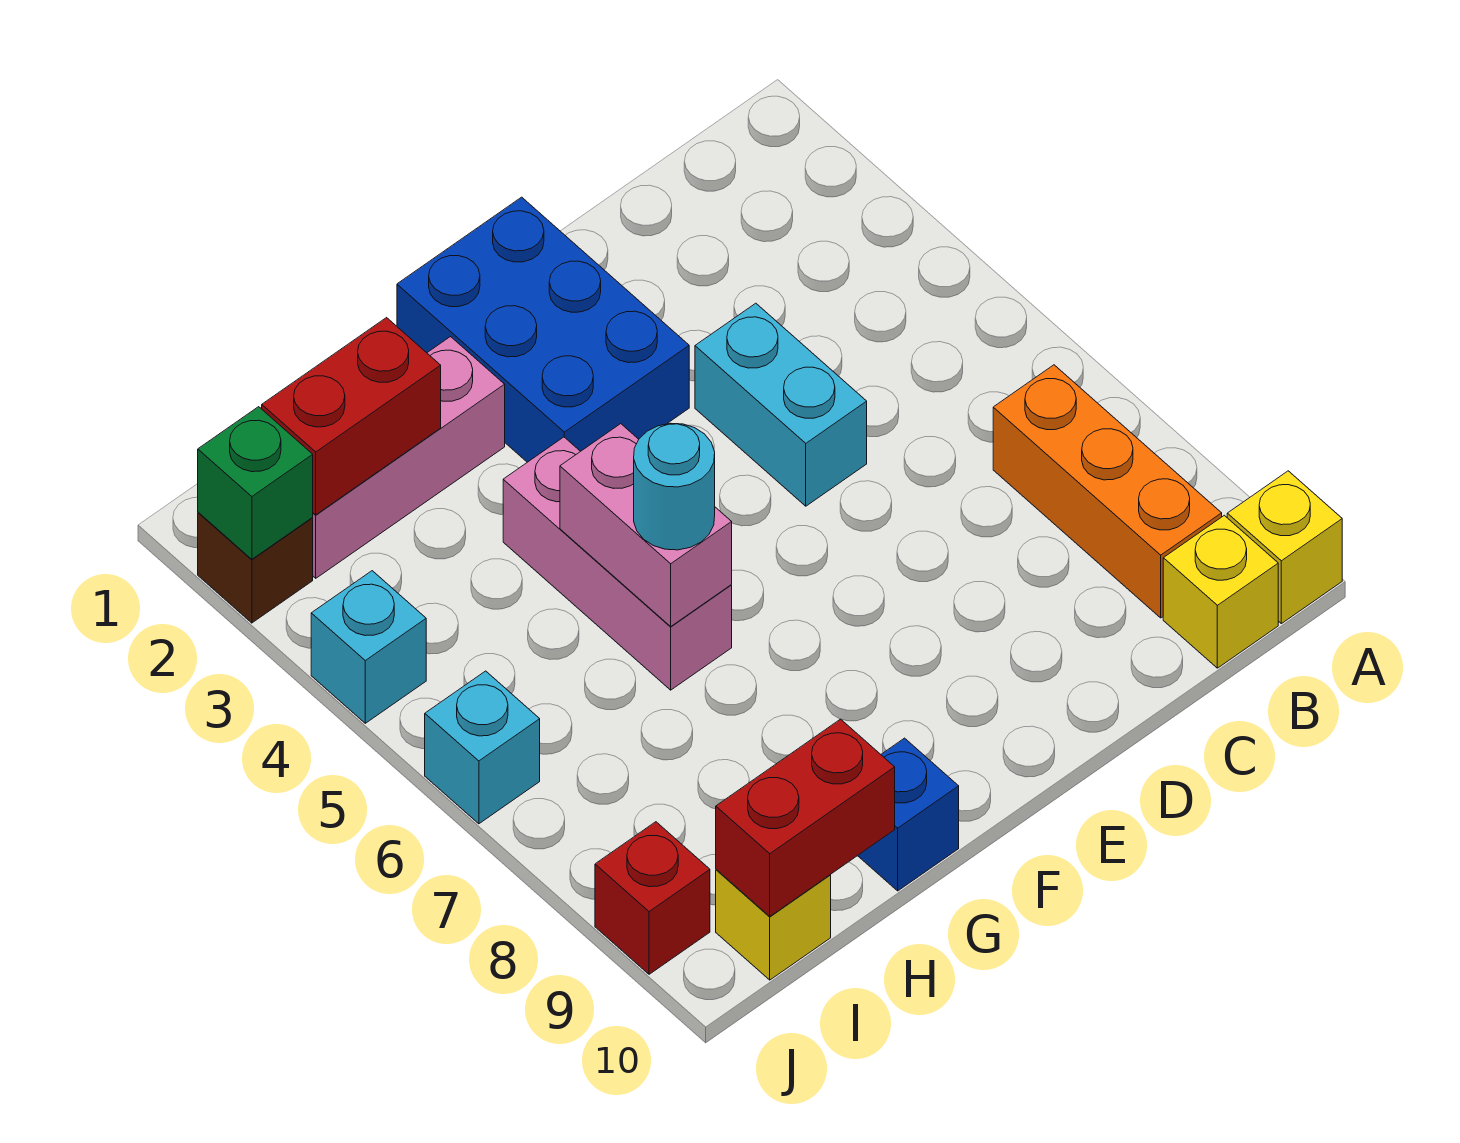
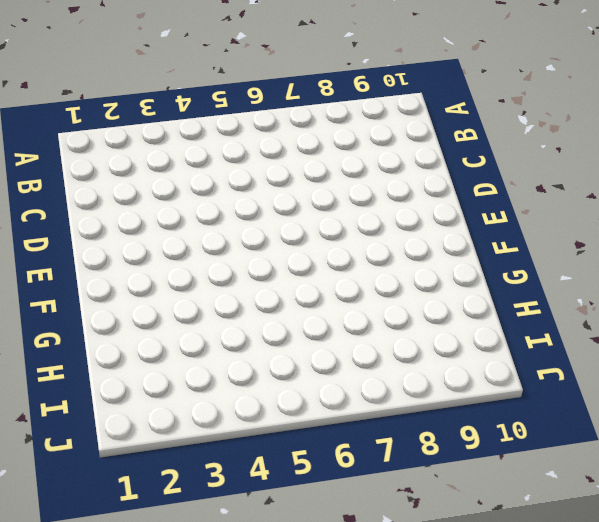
none -> yellow brick A10 level 1
none -> orange brick B7:B9 level 1
none -> yellow brick B10 level 1

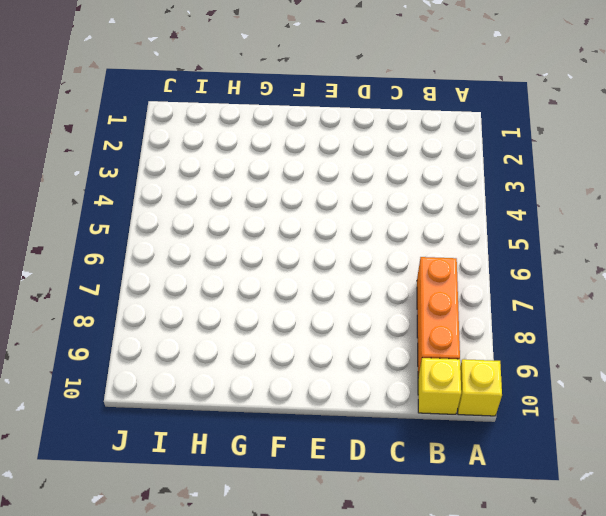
none -> cyan brick D4:D5 level 1
none -> blue brick E1:F3 level 1
none -> pink brick G2:I2 level 1

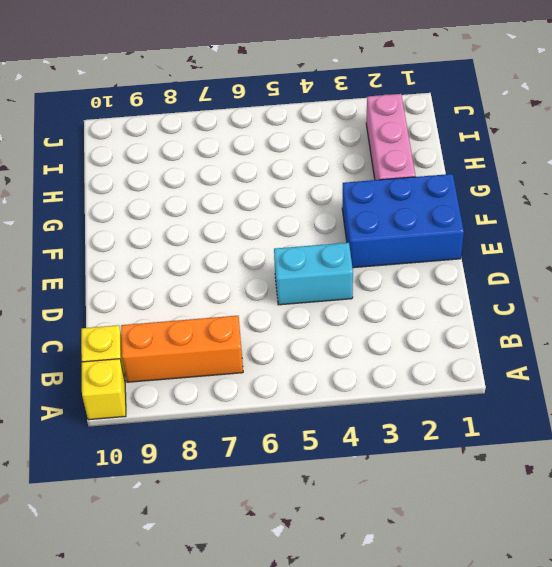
none -> pink brick G4:G6 level 1
none -> blue brick G10 level 1
none -> yellow brick I10 level 1

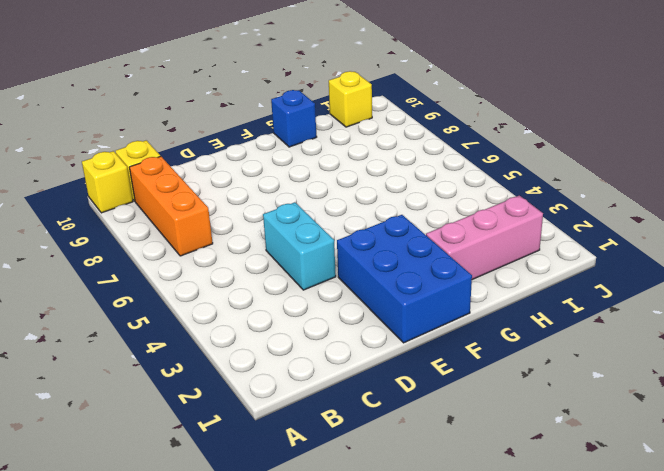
none -> pink brick G4:G6 level 1
none -> brown brick J2 level 1
none -> cyan brick J4 level 1

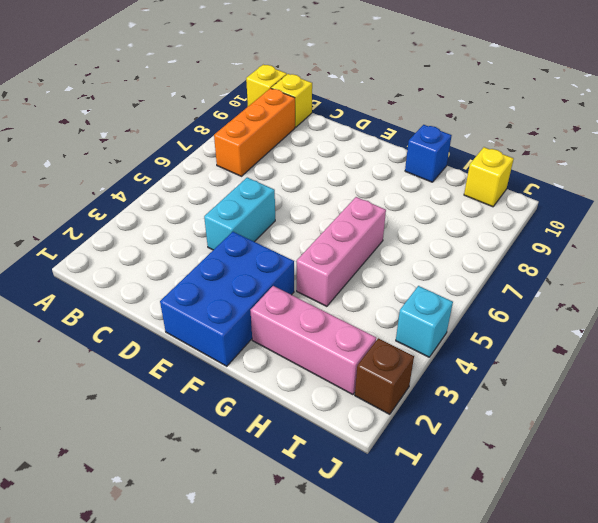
none -> cyan brick J6 level 1
none -> red brick J9 level 1
none -> pink brick G5:G6 level 2

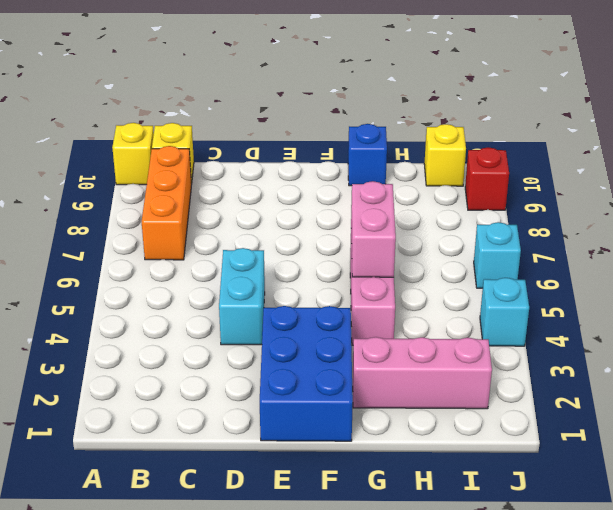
none -> brown brick J2 level 1
none -> red brick H2:I2 level 2
none -> red brick H10:I10 level 2

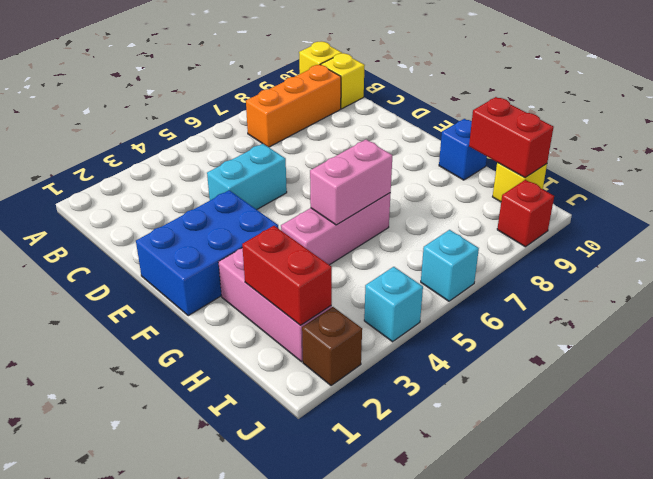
none -> green brick J2 level 2
none -> cyan round brick G6 level 3

